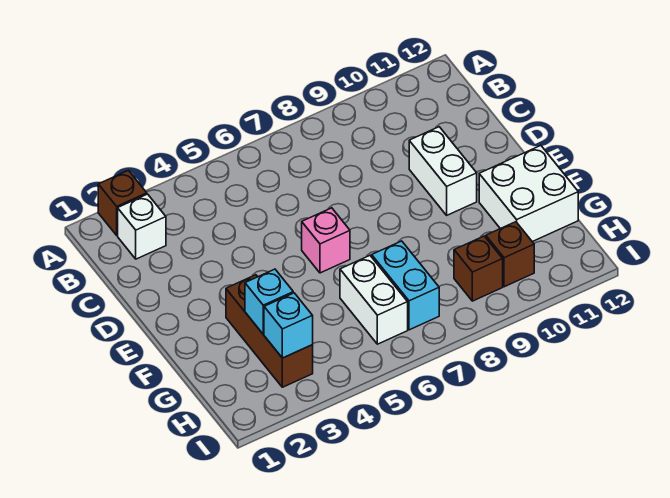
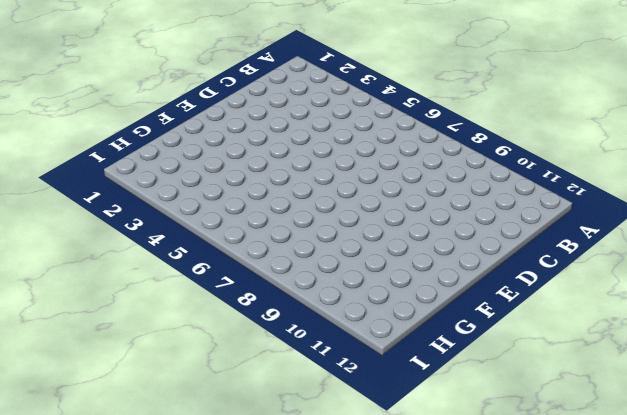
none -> brown brick A2 level 1
none -> white brick B2 level 1
none -> white brick D10:E10 level 1

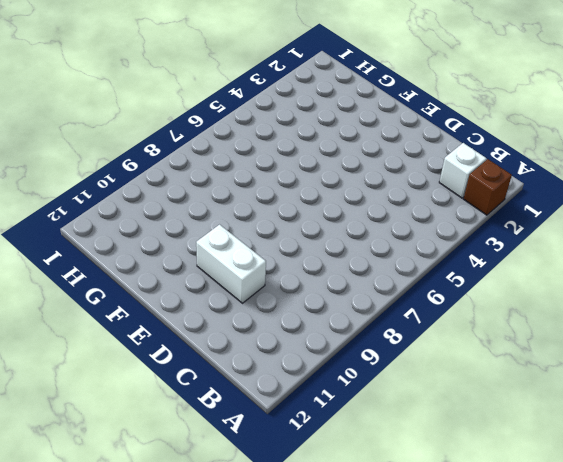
none -> pink brick E6 level 1
none -> brown brick F3:H3 level 1
none -> white brick F11:G12 level 1

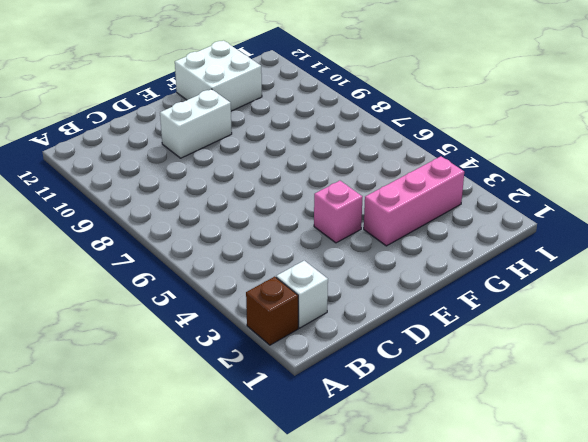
pink brick E4 level 1 -> pink brick E6 level 1
pink brick F3:H3 level 1 -> brown brick F3:H3 level 1
none -> white brick G6:H6 level 1
none -> cyan brick G7:H7 level 1
none -> brown brick H9 level 1

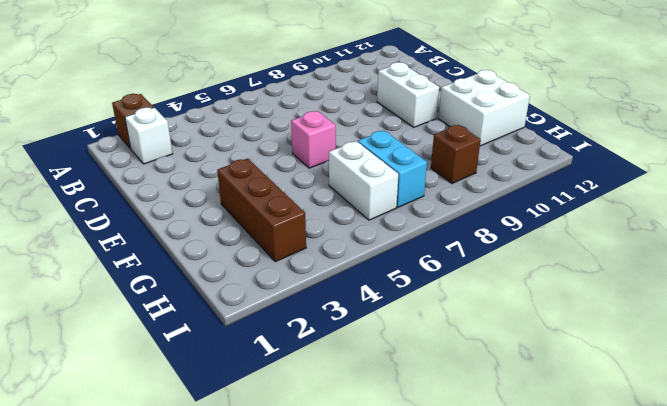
none -> brown brick H10 level 1
none -> cyan brick G3 level 2
none -> cyan brick H3 level 2

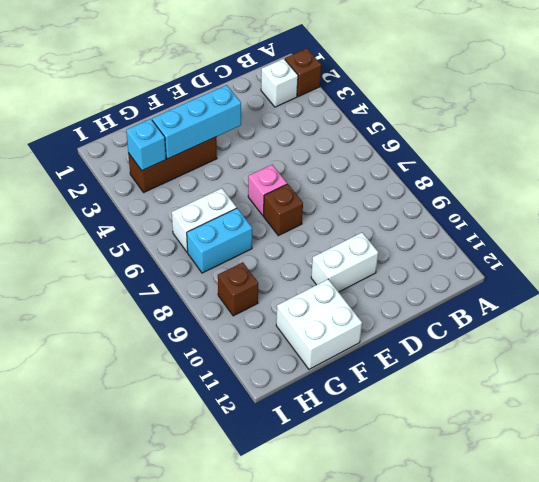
cyan brick E3:G3 level 2 -> cyan brick G3 level 2
brown brick E7 level 1 -> brown brick H10 level 1

